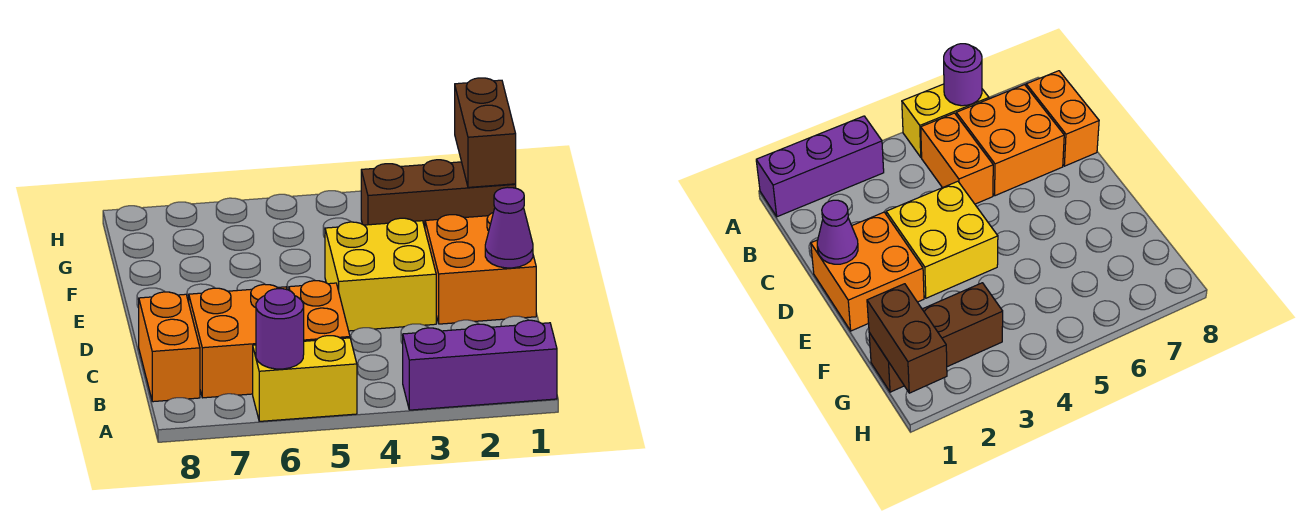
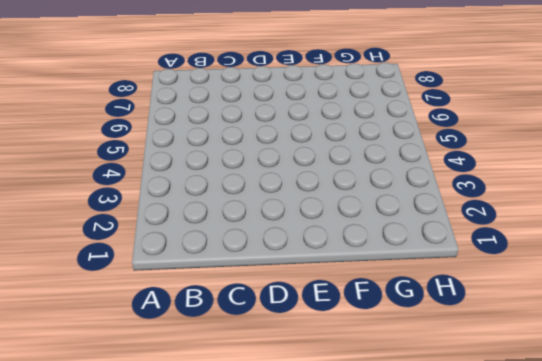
none -> purple brick A1:A3 level 1
none -> yellow brick A5:A6 level 1

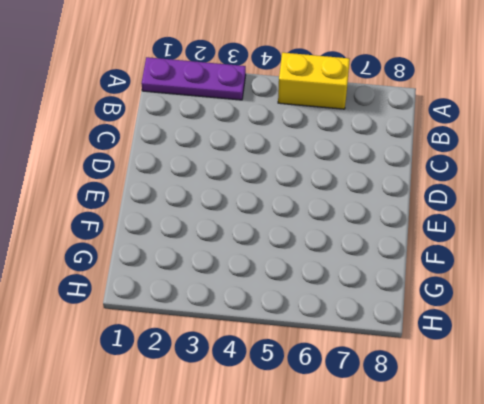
purple plate A1:A3 level 1 -> purple brick A1:A3 level 1
none -> orange brick B5:C5 level 1
none -> orange brick B6:C7 level 1

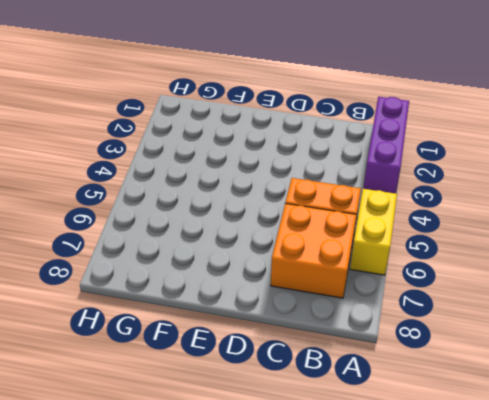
none -> orange brick B8:C8 level 1
none -> orange brick D1:E2 level 1

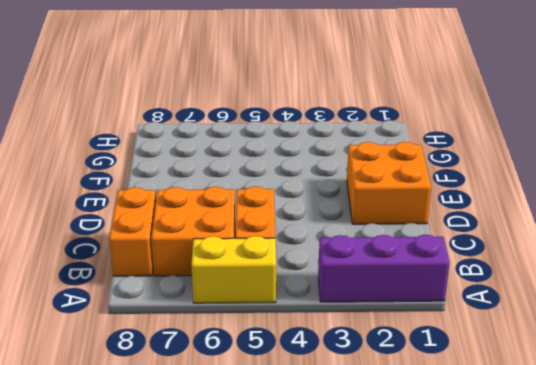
none -> yellow brick D3:E4 level 1
none -> brown brick G1:G3 level 1

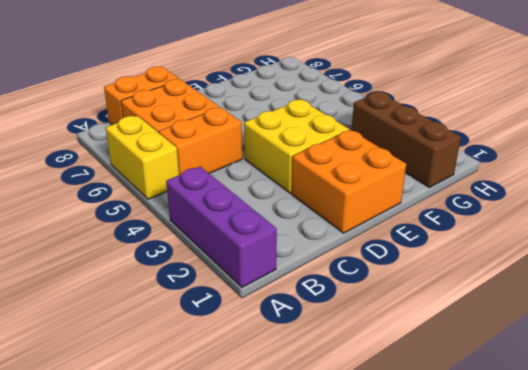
none -> purple round brick A6 level 2
none -> purple cone D1 level 2

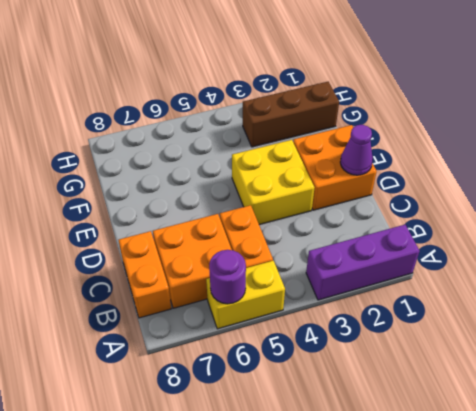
none -> brown brick G1:H1 level 2

